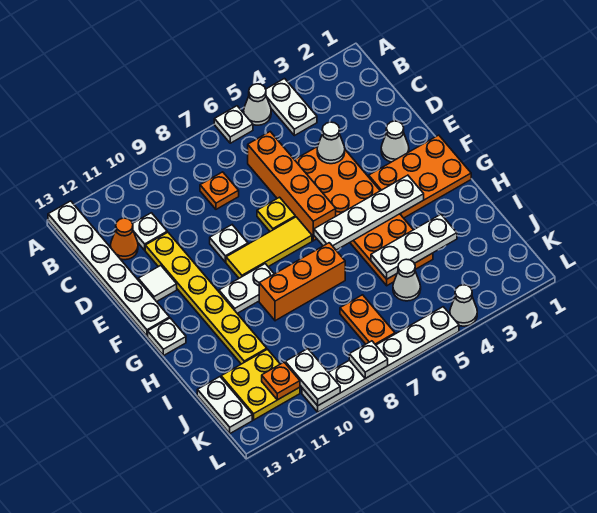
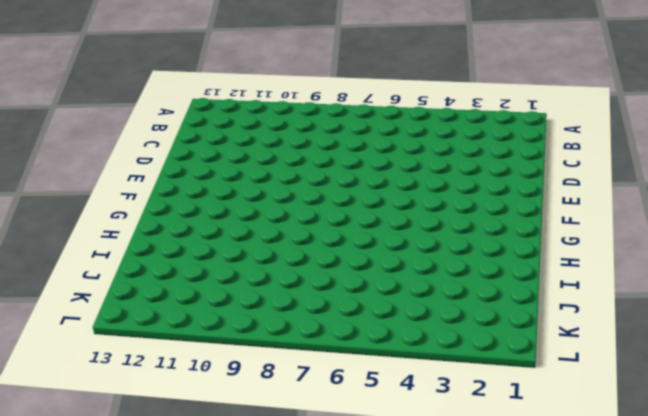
none -> white plate A4:B4 level 1
none -> white cone A5 level 1
none -> white plate A6 level 1
none -> white plate A13:F13 level 1

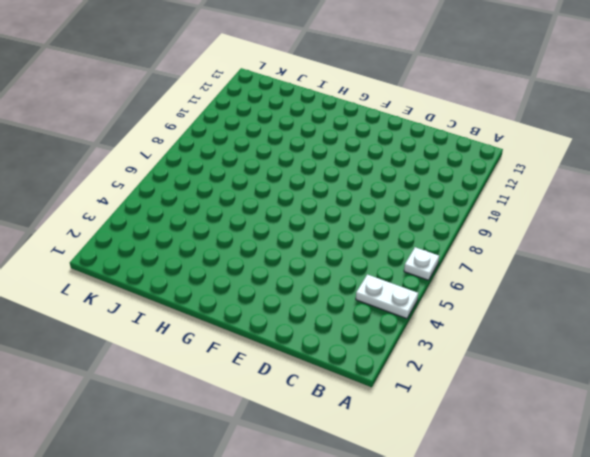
none -> white cone A5 level 1
none -> white plate A13:F13 level 1
none -> orange brick C6:F6 level 1
none -> orange plate C8 level 1

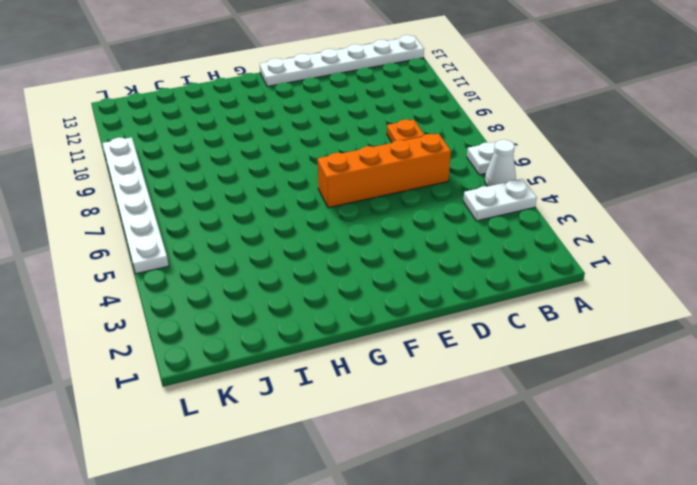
none -> white plate C11 level 1
none -> orange cone C12 level 1
none -> orange plate D4:I5 level 1
none -> yellow plate D11:I11 level 1

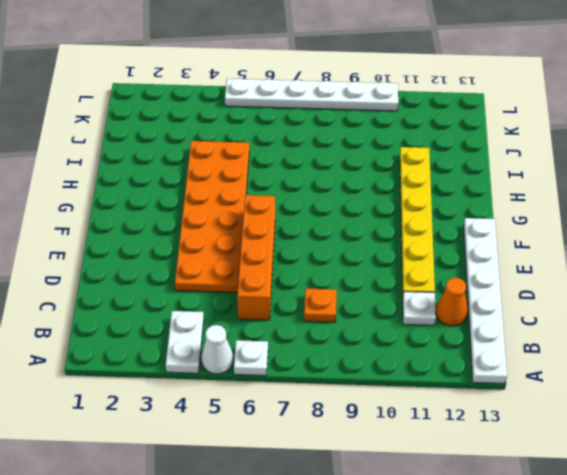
none -> white cone E2 level 1
none -> yellow plate E7 level 1
none -> white plate E9 level 1
none -> white tile E12 level 1

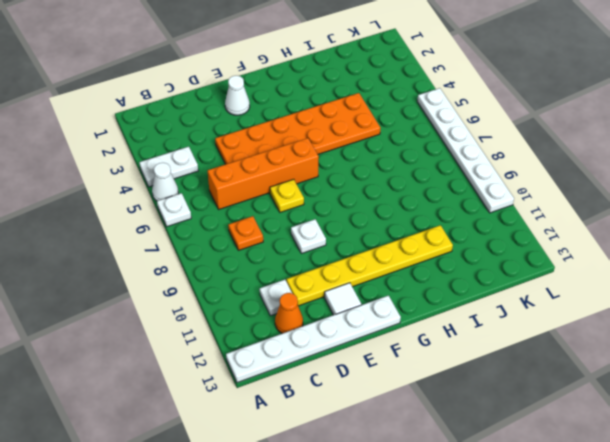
none -> orange plate F1:G3 level 1
none -> yellow tile F7:F9 level 1
none -> white plate G9:G10 level 1
none -> white plate G13 level 1

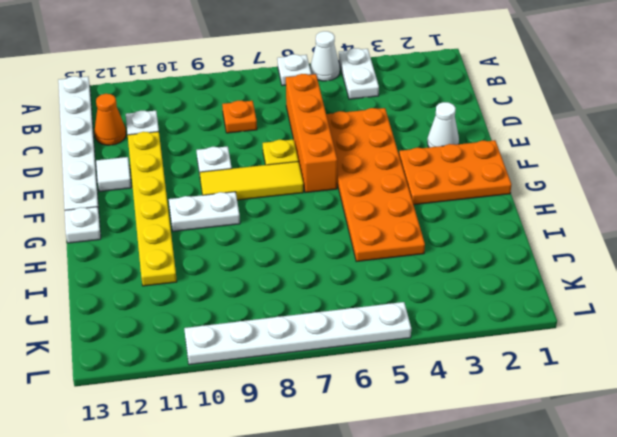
none -> orange brick H7:H9 level 1
none -> white cone J5 level 1
none -> orange plate J7:K7 level 1
none -> yellow plate J11:K12 level 1

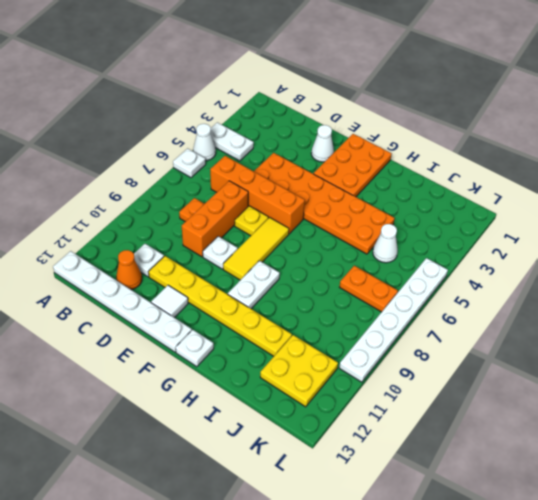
orange brick D7:D9 level 1 -> orange brick H7:H9 level 1
none -> white plate J13:K13 level 1
none -> white cone L4 level 1
none -> white cone D4 level 2
none -> white plate G3:G6 level 2

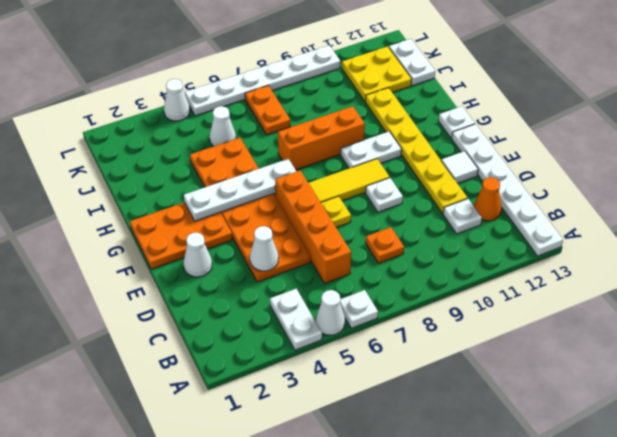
none -> white plate I3:I5 level 2
none -> white plate K10:L10 level 2
none -> orange plate K11 level 2
none -> white plate L8 level 2

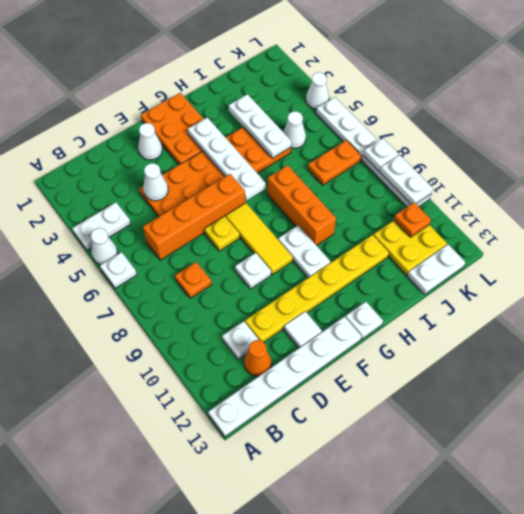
white plate L9:L10 level 2 -> white plate K10:L10 level 2

